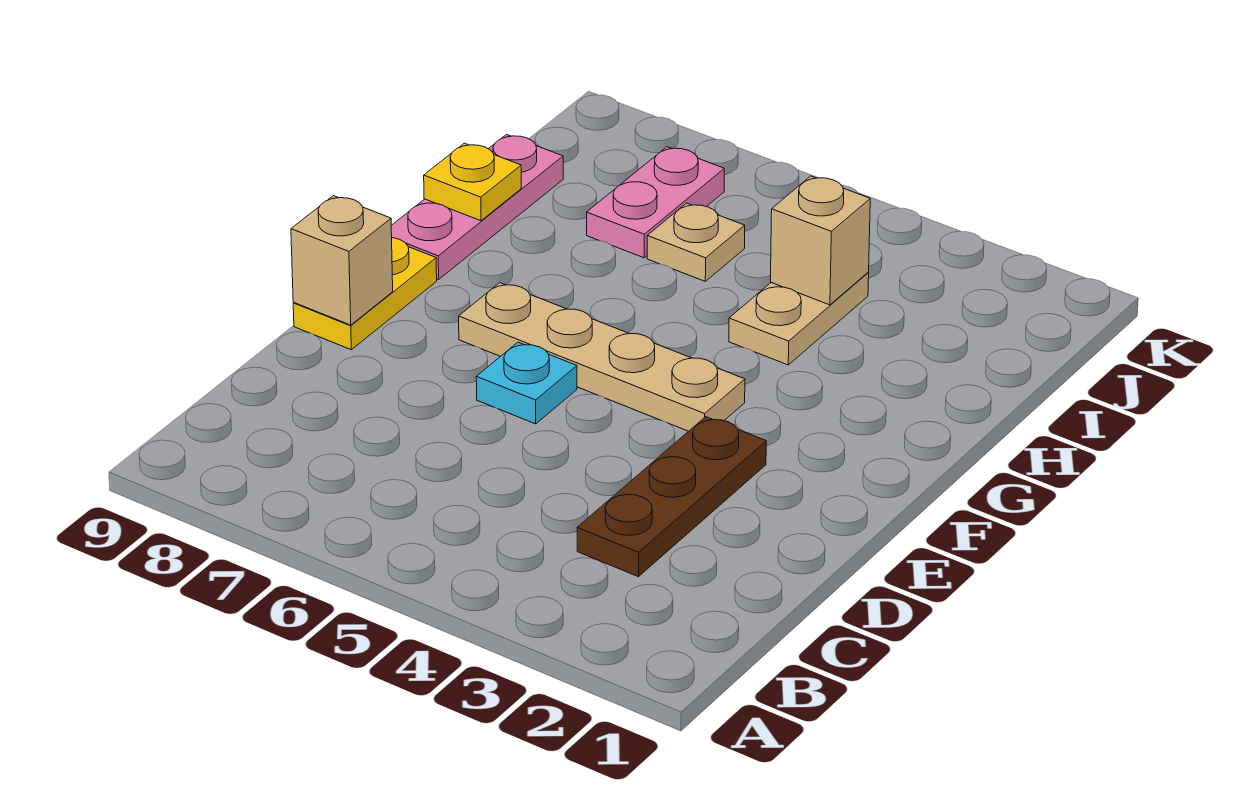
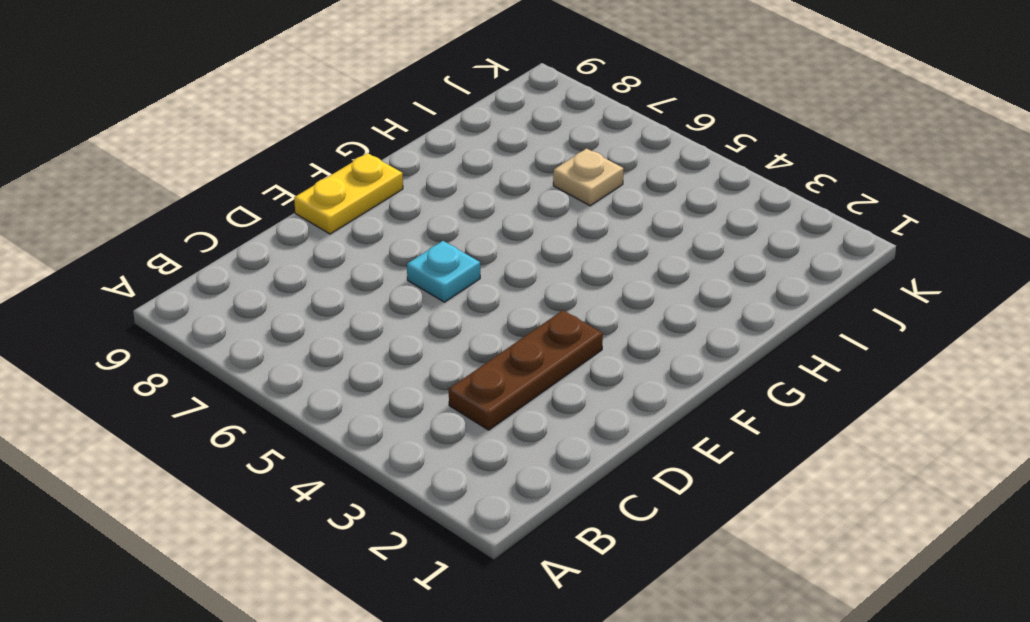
none -> tan plate F4:F7 level 1
none -> pink plate G9:I9 level 1

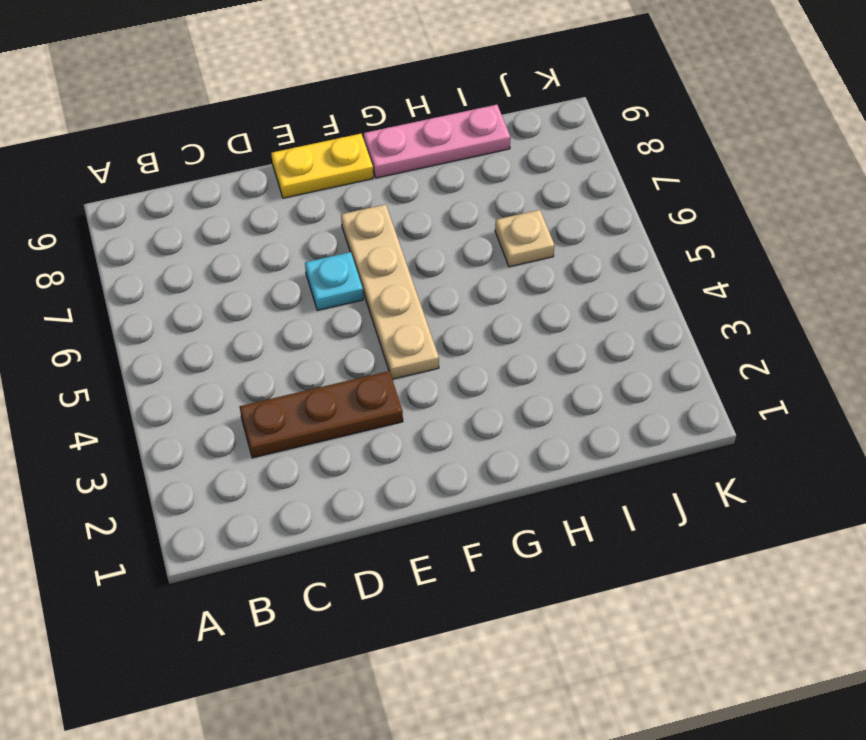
none -> tan plate H4:I4 level 1
none -> pink plate I7:J7 level 1

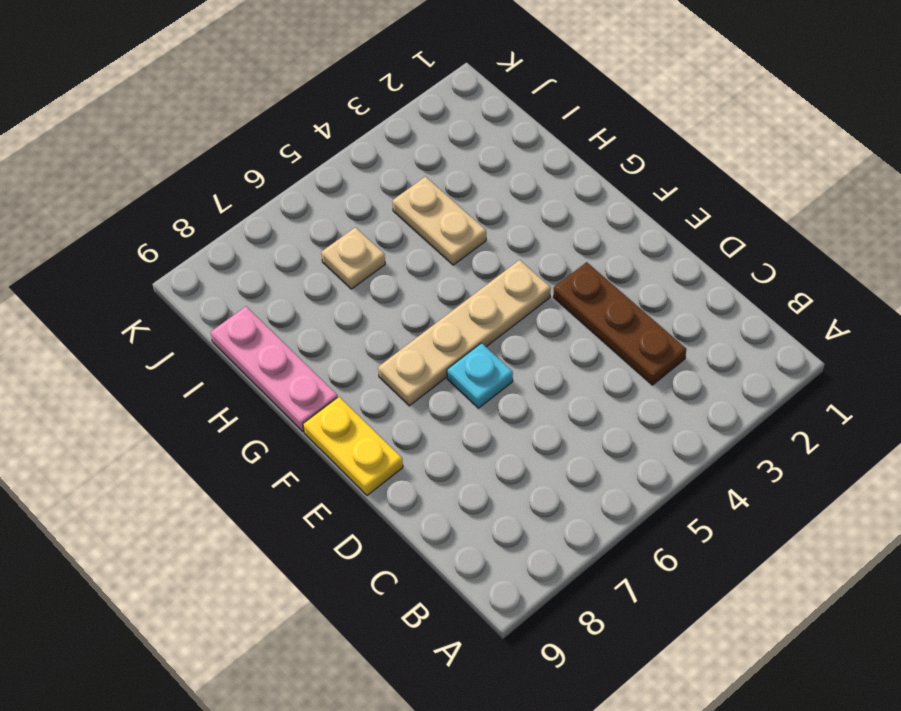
none -> pink plate I7:J7 level 1
none -> tan brick E9 level 2

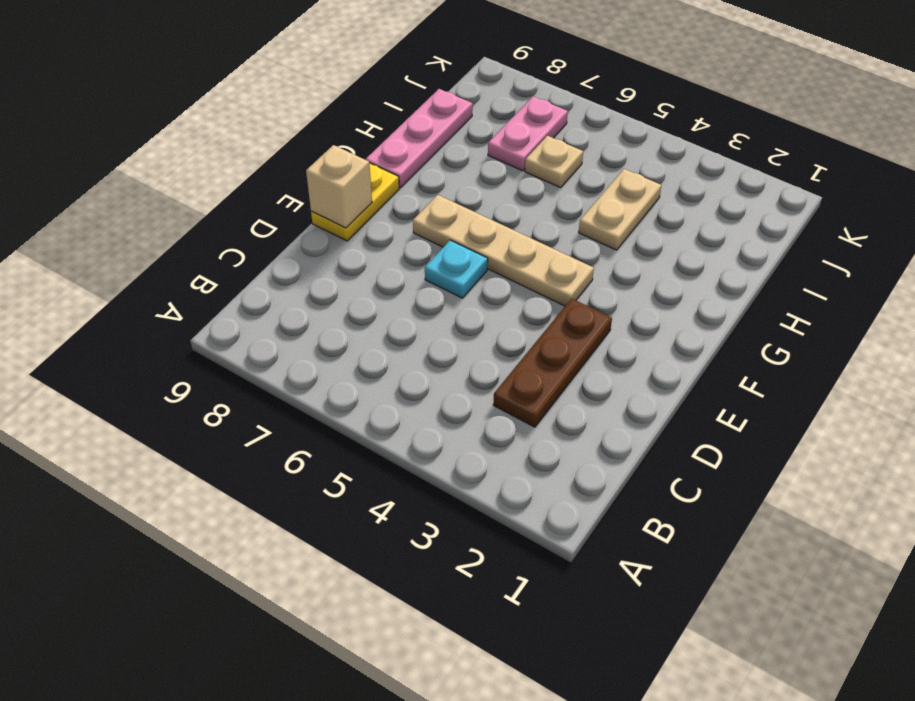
none -> yellow plate H9 level 2
none -> tan brick I4 level 2

